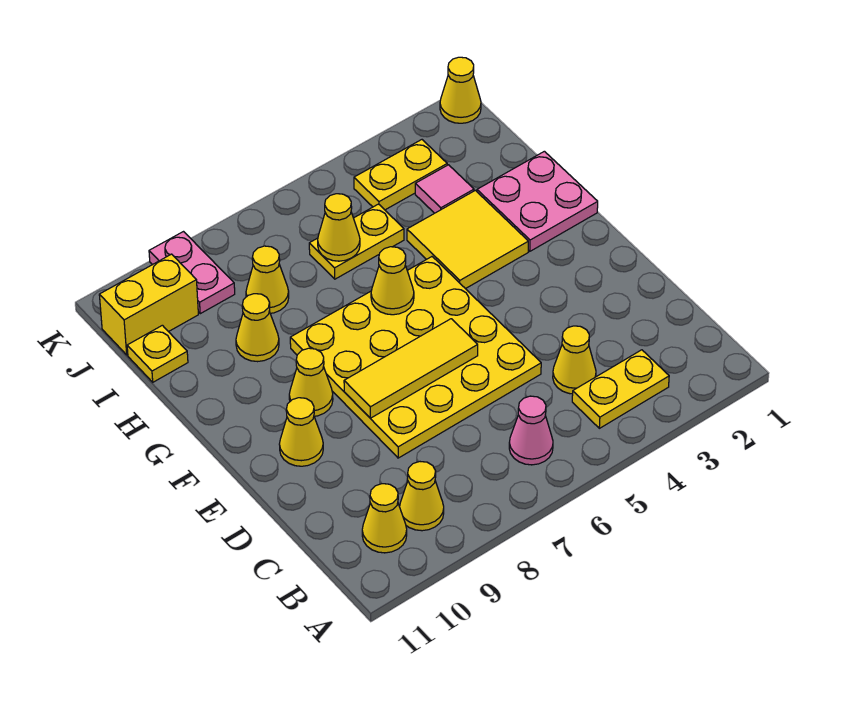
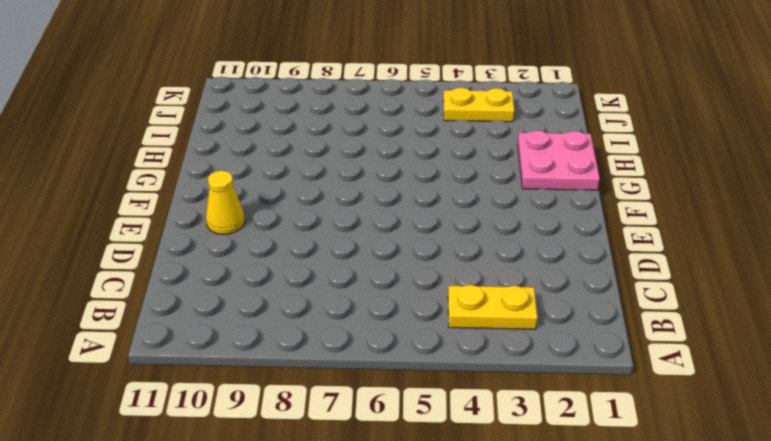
none -> pink cone B6 level 1
none -> yellow cone B9 level 1
none -> yellow cone B10 level 1

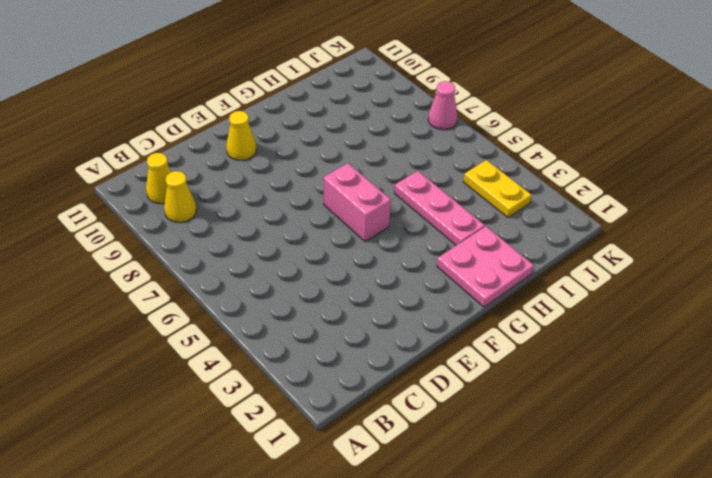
pink brick F5:F6 level 1 -> yellow plate D5:G8 level 1
pink plate H3:H5 level 1 -> yellow tile G3:H4 level 1
pink cone K7 level 1 -> pink cone B6 level 1
none -> yellow plate B3:B4 level 1
none -> yellow cone C4 level 1
none -> yellow cone F9 level 1

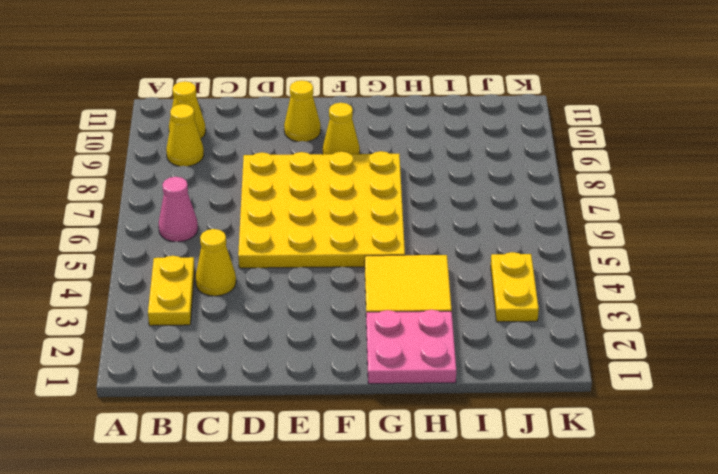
none -> yellow cone H9 level 1
none -> pink tile I3 level 1
none -> yellow plate I5:I6 level 1

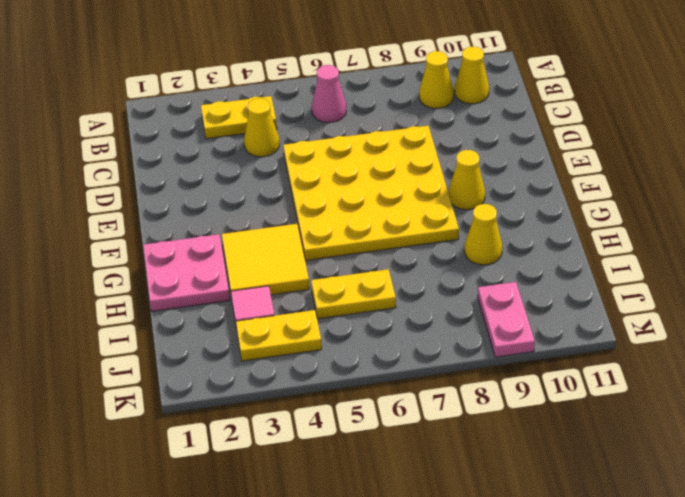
none -> yellow cone E10 level 1
none -> yellow cone I8 level 1
none -> yellow plate I11 level 1

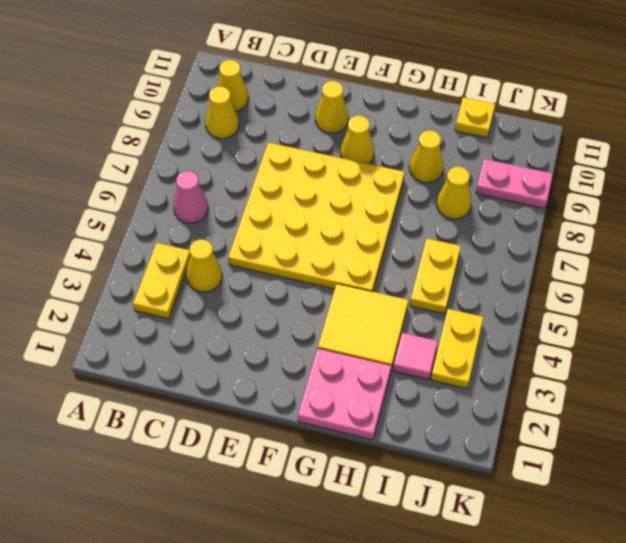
none -> yellow brick J10:J11 level 1
none -> yellow cone K1 level 1
none -> yellow tile E6:E8 level 2

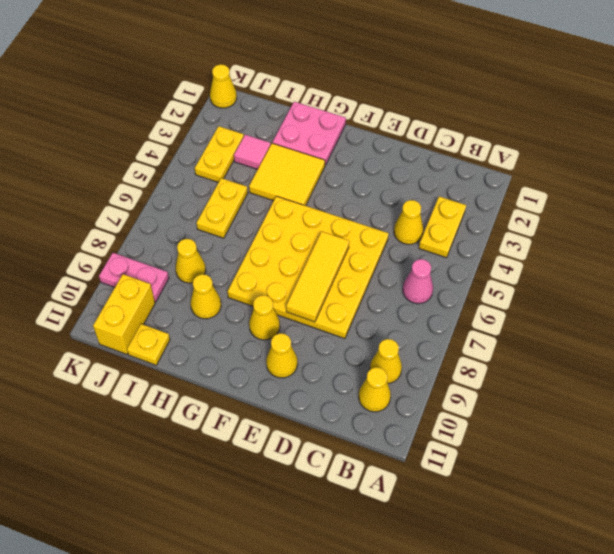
none -> yellow cone G6 level 2
none -> yellow cone I6 level 2

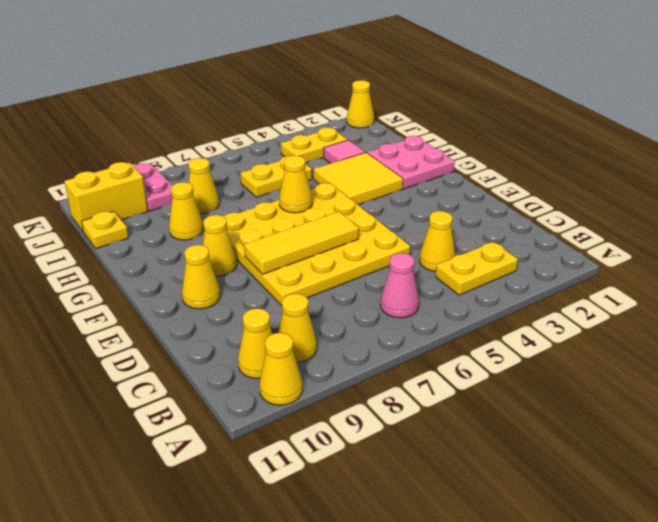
yellow cone A10 level 1 -> yellow cone I6 level 2

